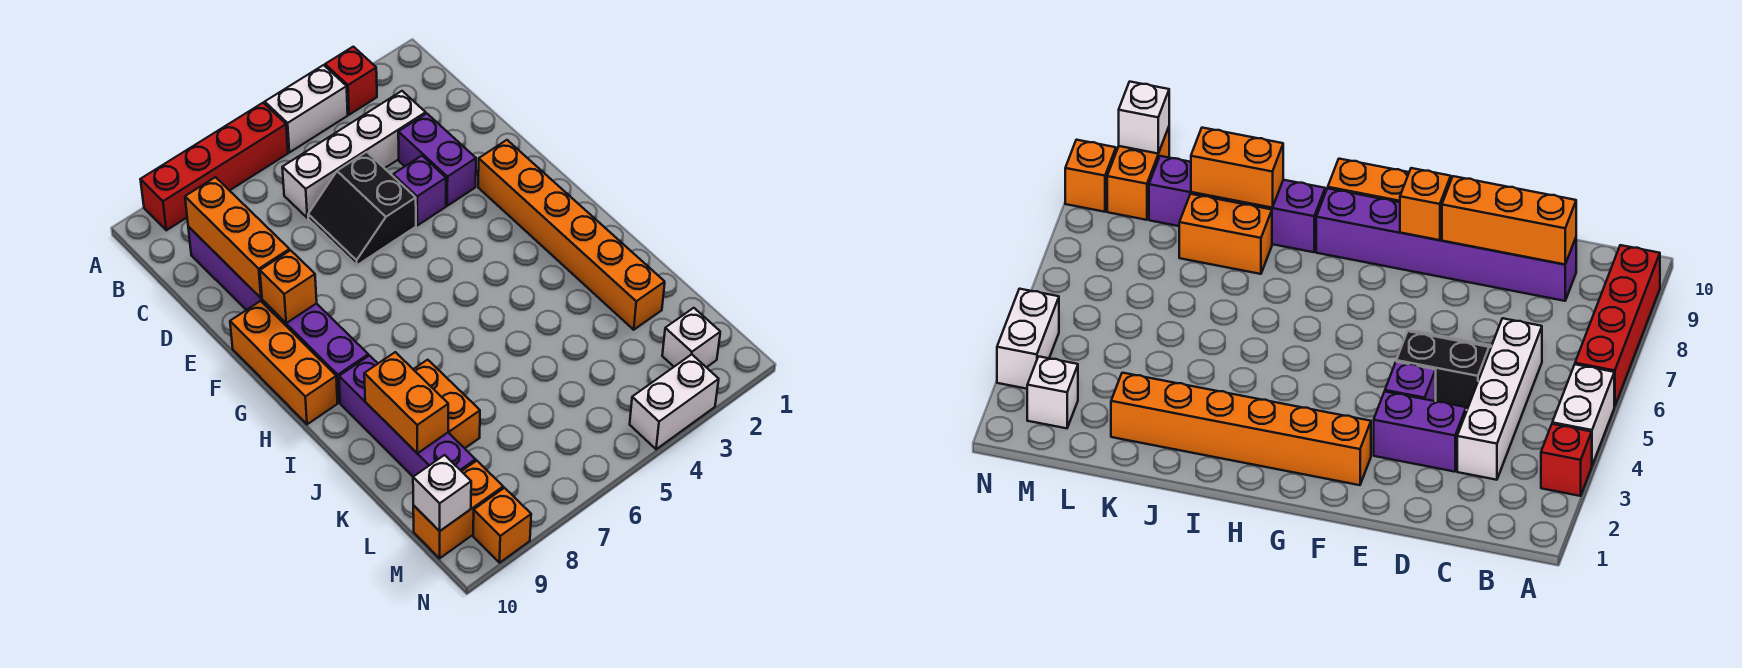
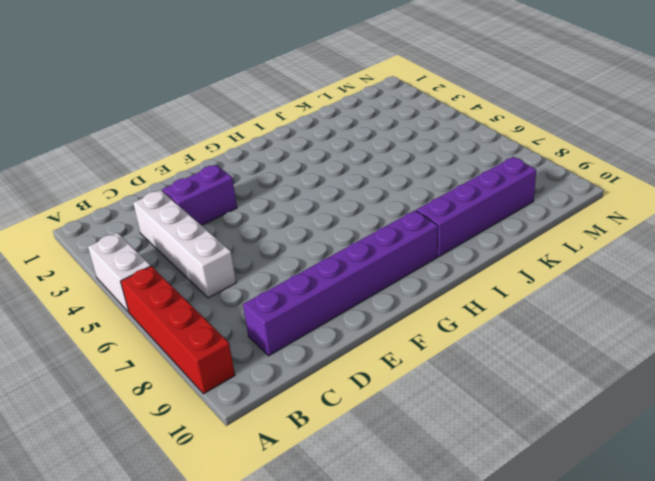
none -> red brick A3 level 1
none -> black slope D5:E6 level 1 top 5
none -> purple brick E4 level 1

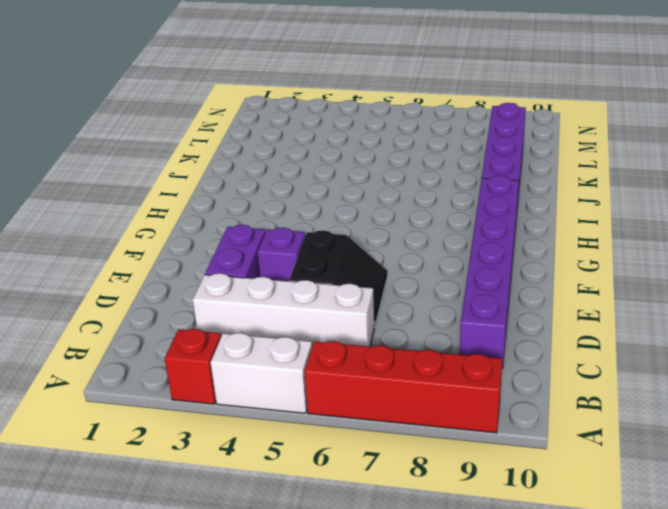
none -> orange brick F2:K2 level 1
none -> orange brick F10:H10 level 1
none -> orange brick J8:K8 level 1

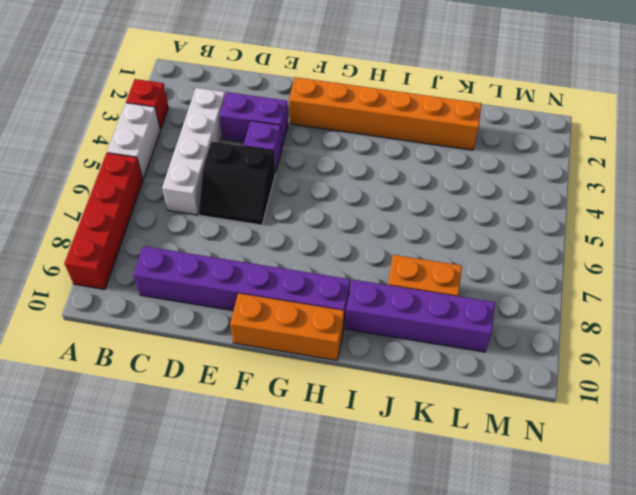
none -> white brick M2 level 1
none -> orange brick M9:M10 level 1
none -> white brick N3:N4 level 1

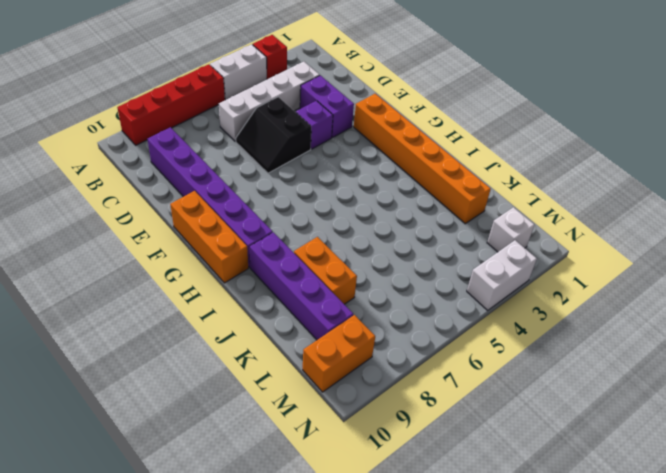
none -> orange brick N9 level 1
none -> orange brick C9:E9 level 2
none -> orange brick F9 level 2

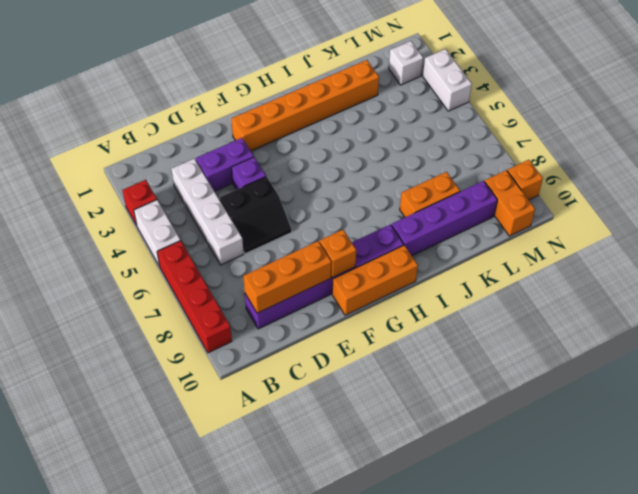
none -> orange brick J9:K9 level 2
none -> white brick M10 level 2

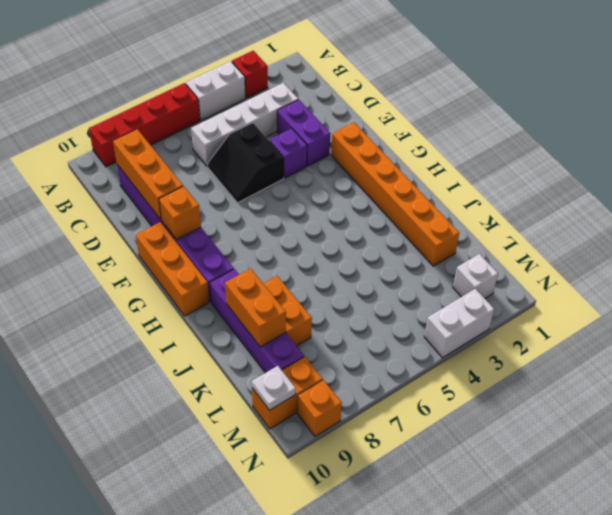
white plate M10 level 2 -> white brick M10 level 2

